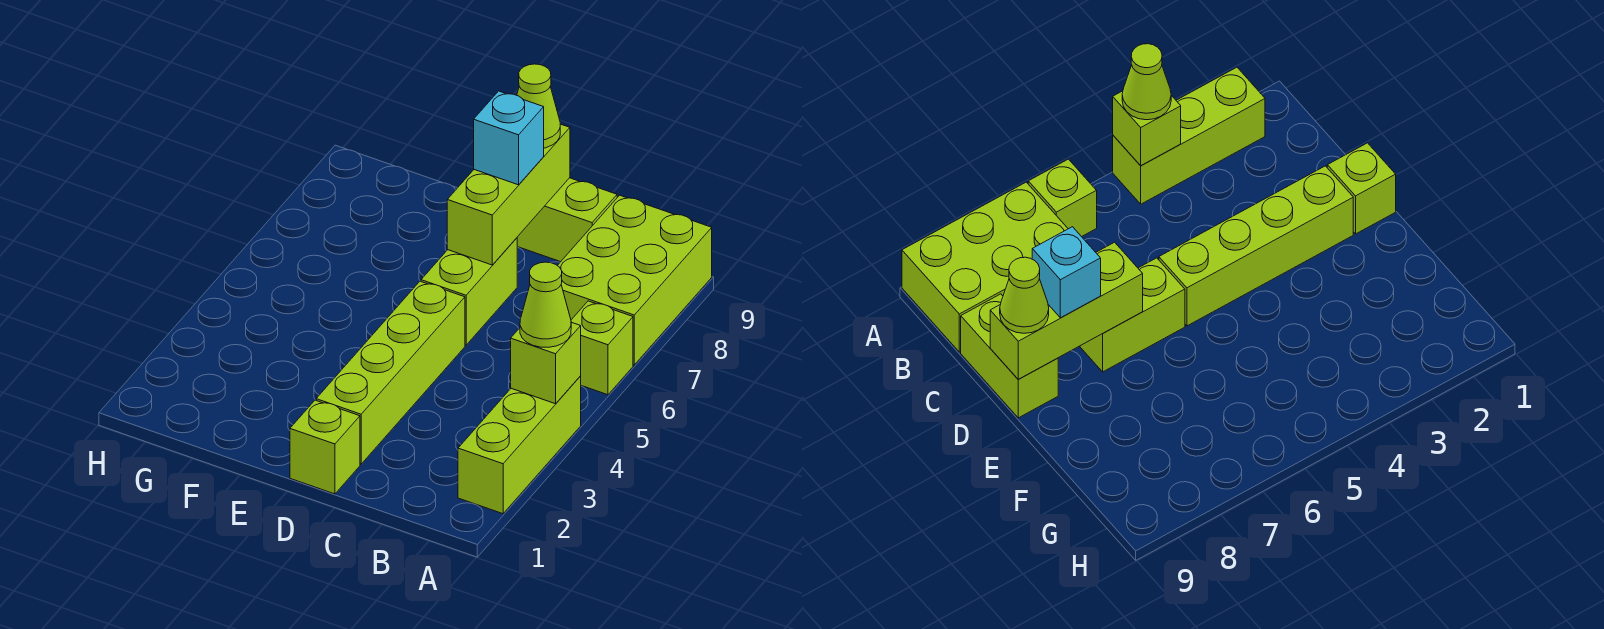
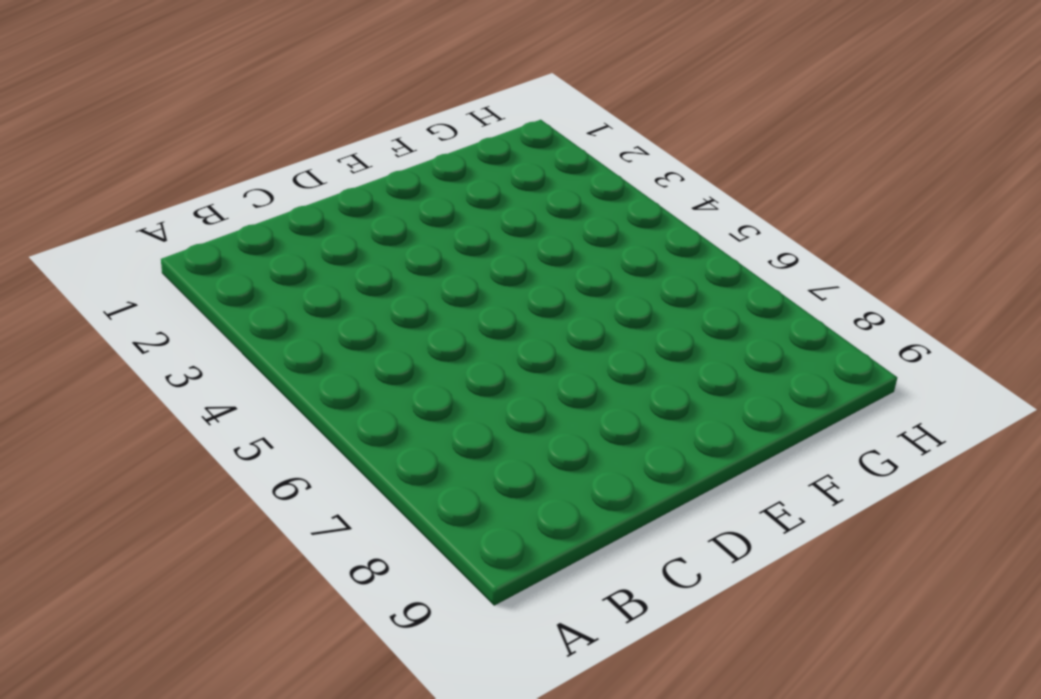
none -> lime brick A2:A4 level 1
none -> lime brick A6 level 1
none -> lime brick A7:B9 level 1

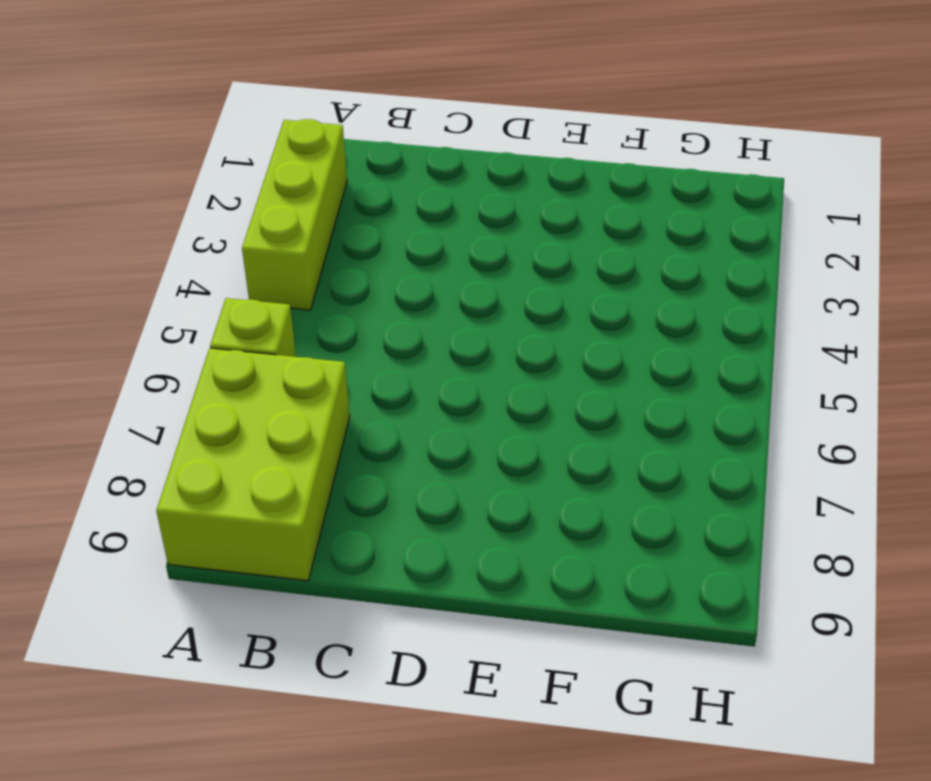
none -> lime brick C9:D9 level 1
none -> lime brick D1 level 1
none -> lime brick D2:D5 level 1

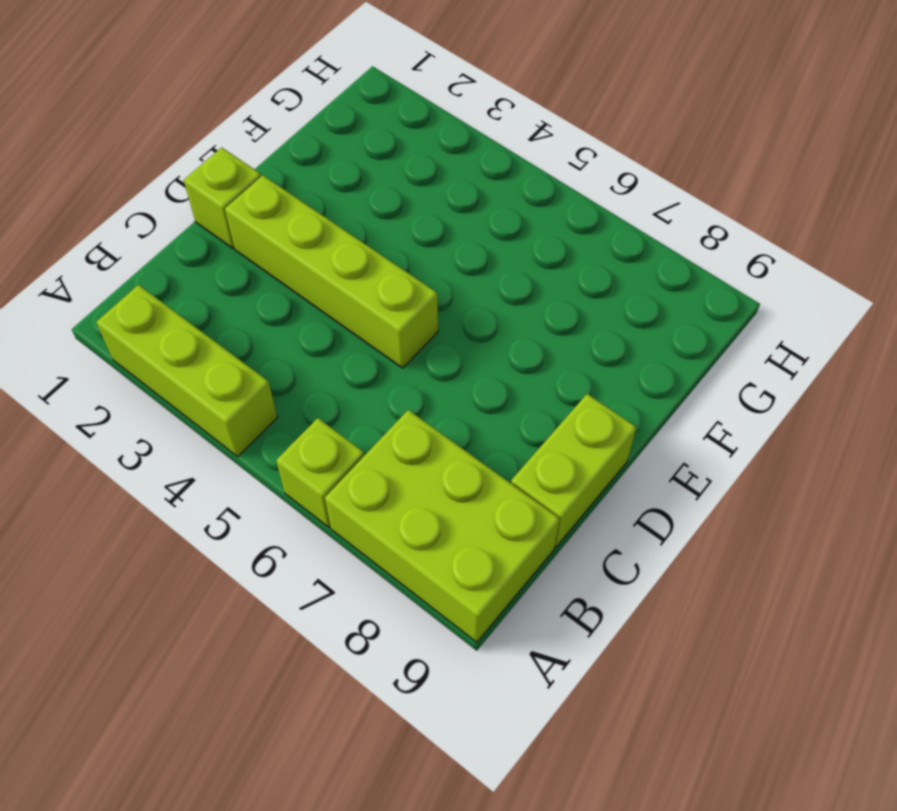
none -> lime brick D6:D7 level 1
none -> lime brick A4 level 2
none -> lime brick D7:D9 level 2

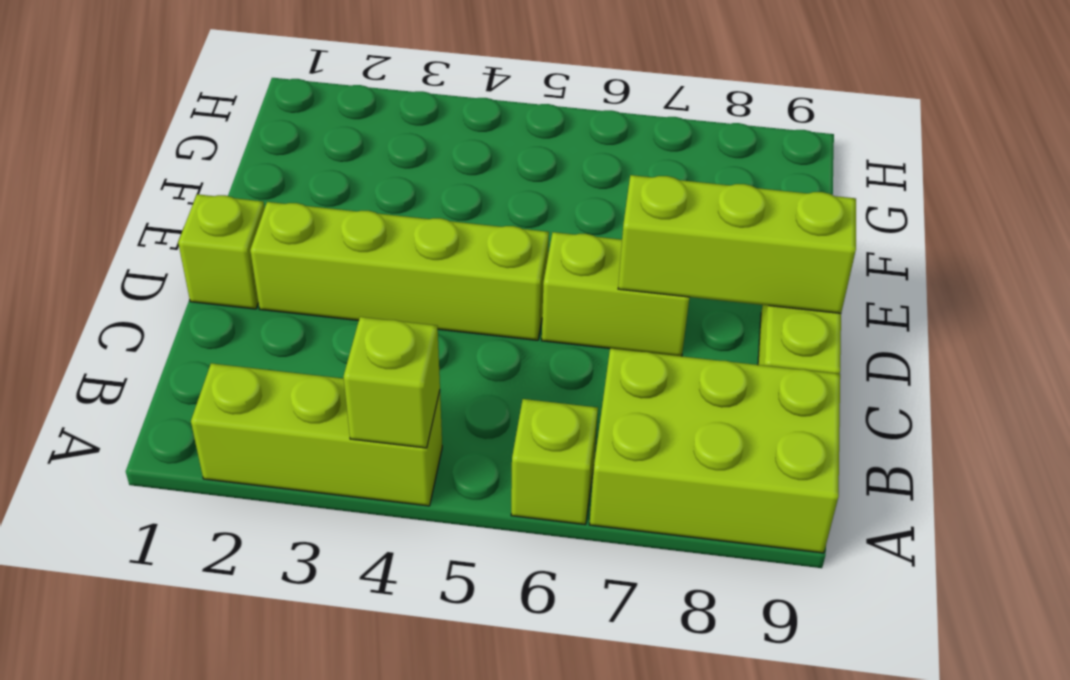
none -> lime cone A4 level 3
none -> cyan brick D8 level 3
none -> lime cone D9 level 3

